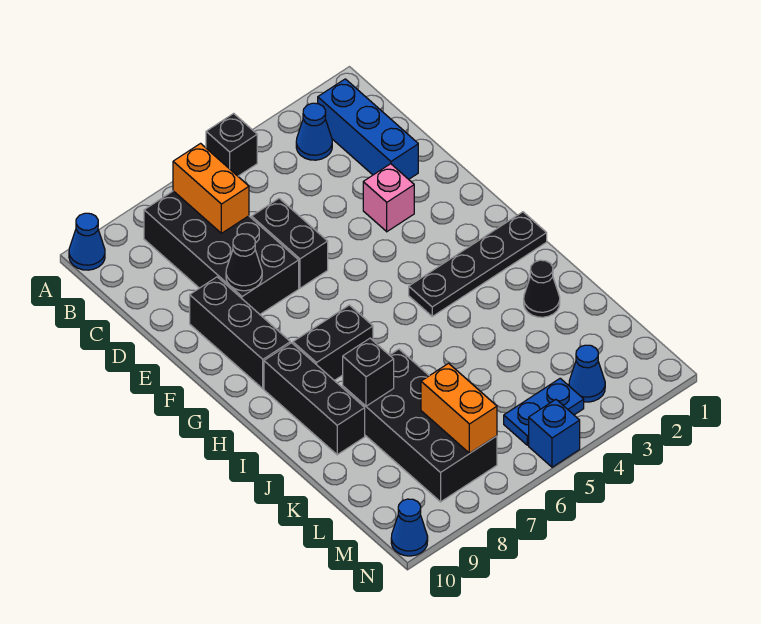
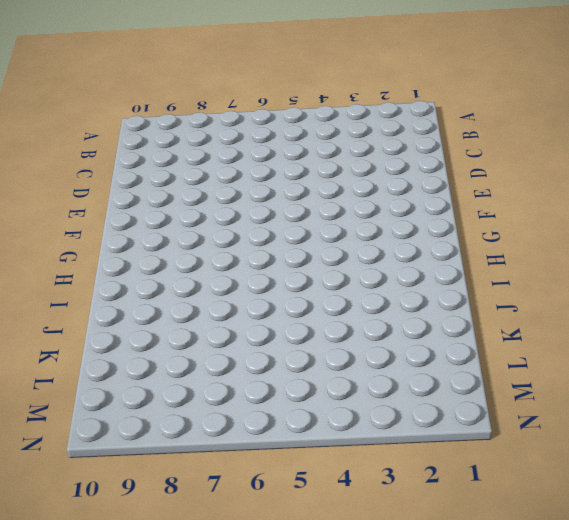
none -> black brick A5 level 1
none -> blue cone A10 level 1
none -> blue brick B2:D2 level 1

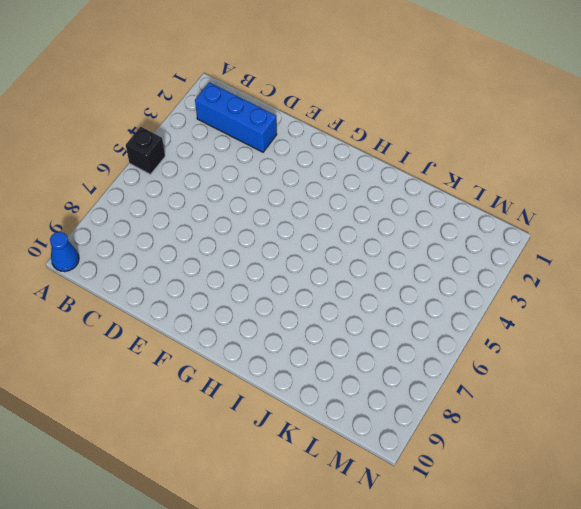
none -> blue cone B3 level 1
none -> black brick B7:E8 level 1
none -> black brick D6:E6 level 1

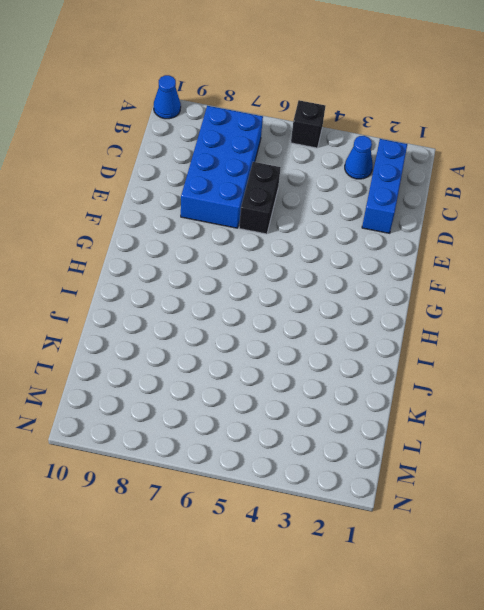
blue brick B7:E8 level 1 -> black brick B7:E8 level 1
none -> pink brick E3 level 1
none -> black brick E9:G9 level 1
none -> black plate H1:H4 level 1

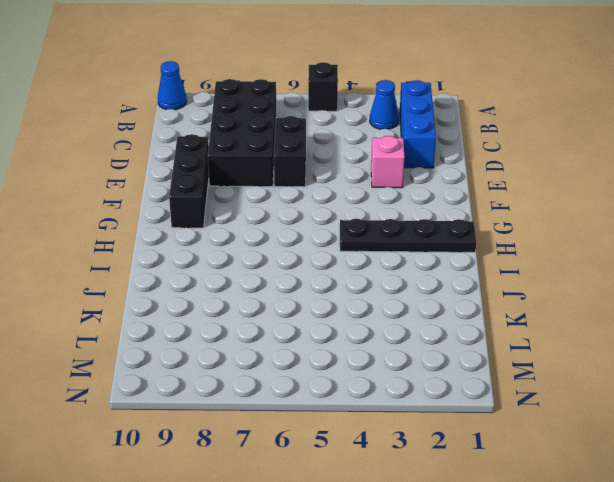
none -> black brick H7:H8 level 1
none -> black brick H9:J9 level 1
none -> black cone J2 level 1

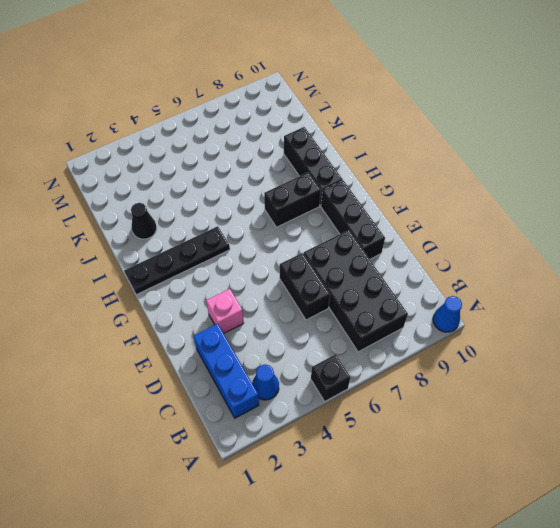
none -> black brick J7:M8 level 1
none -> blue cone M3 level 1
none -> blue plate M4:M5 level 1

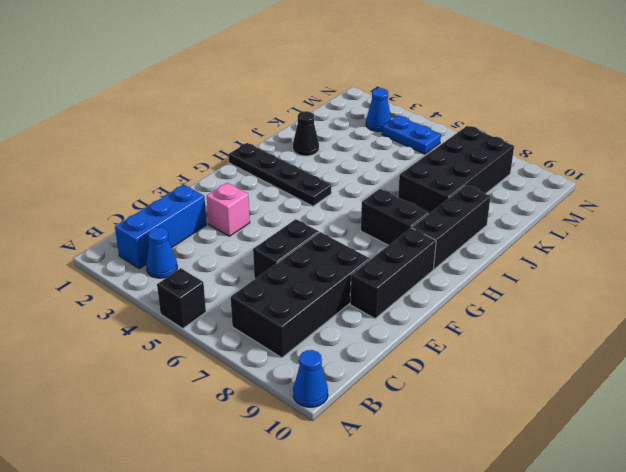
none -> blue brick N5 level 1
none -> blue cone N10 level 1
none -> orange brick B7:C7 level 2

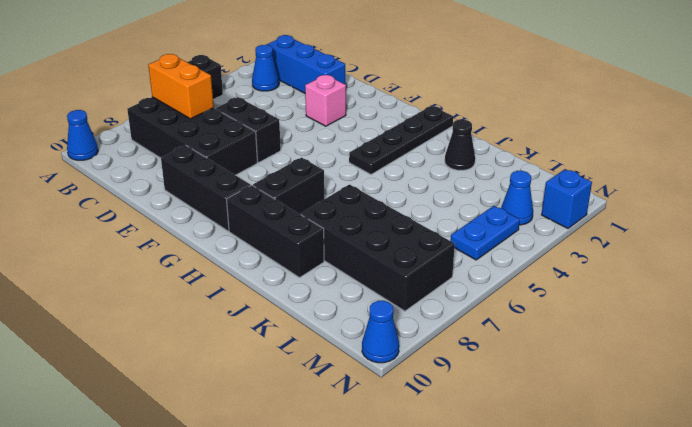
blue brick N2 level 1 -> blue brick N5 level 1
none -> black cone E8 level 2
none -> black brick J8 level 2
none -> orange brick L7:M7 level 2

